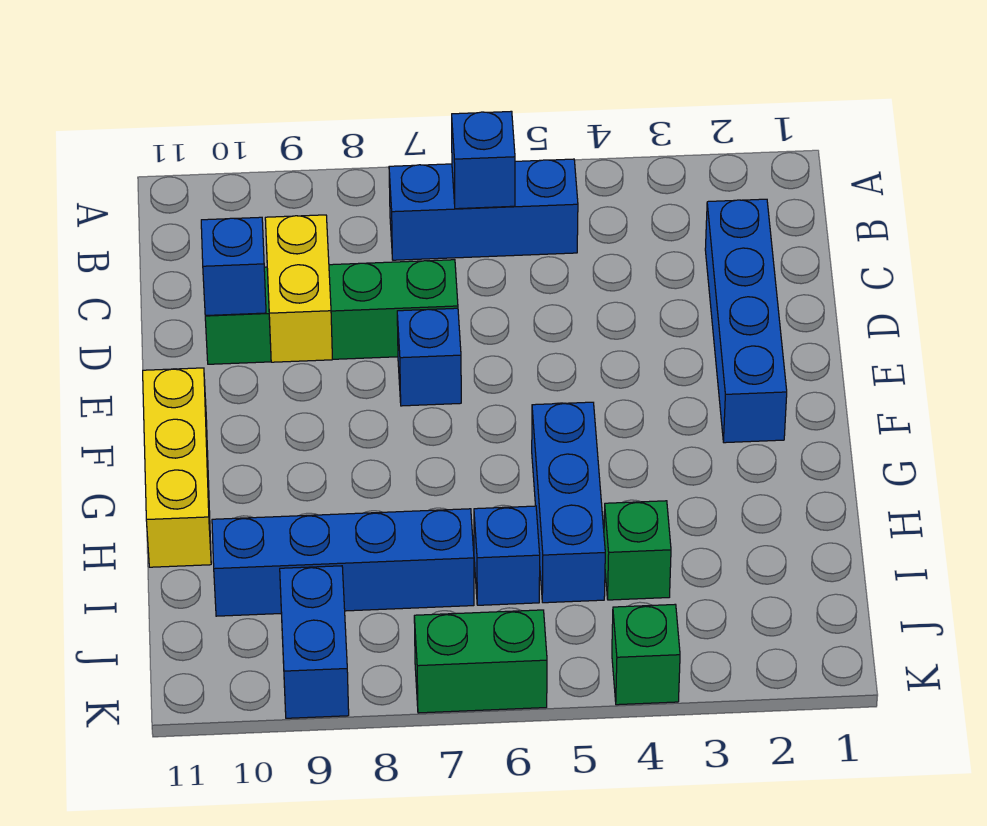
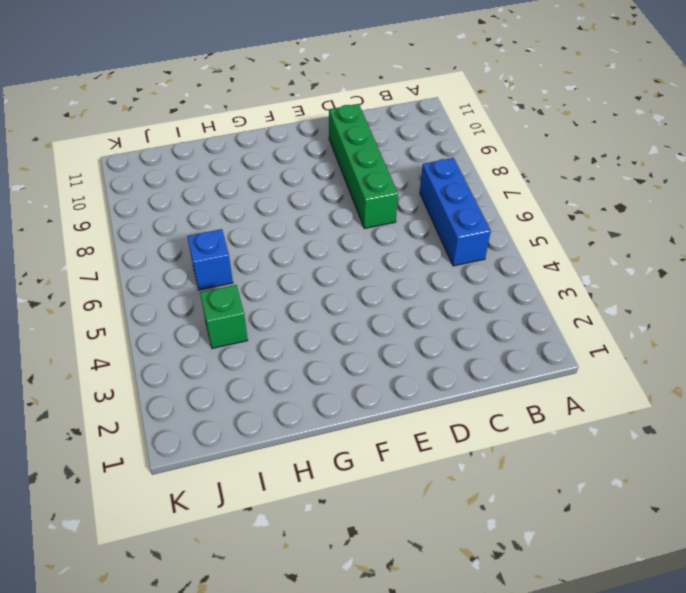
none -> blue brick C2:F2 level 1
none -> blue brick E7 level 1
none -> yellow brick F11:H11 level 1

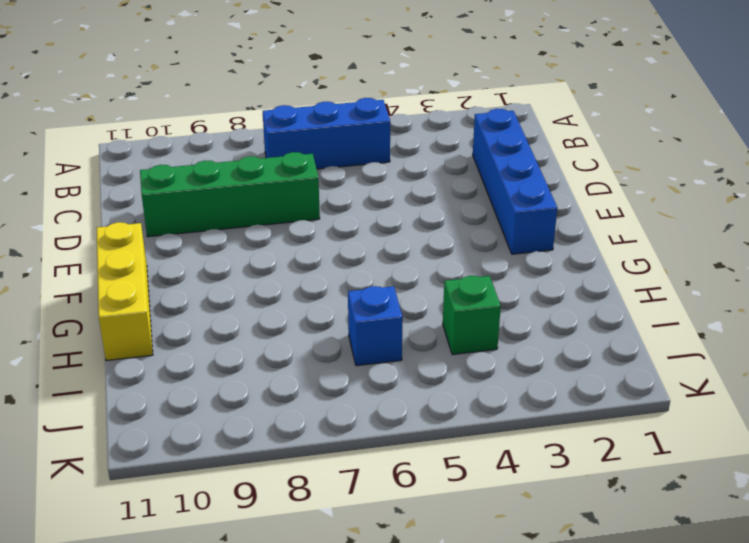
none -> blue brick E7 level 1
none -> blue brick G5:I5 level 1
none -> blue brick I7:I10 level 1

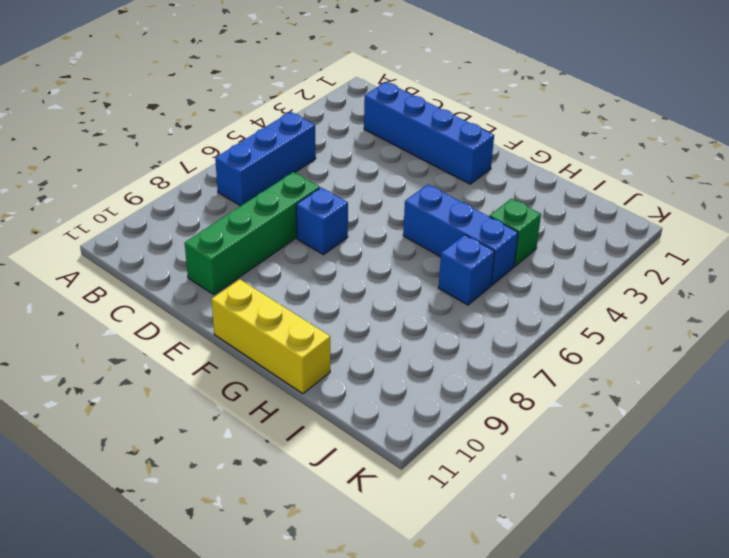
none -> blue brick I7:I10 level 1
none -> blue brick J9:K9 level 1
none -> green brick K4 level 1

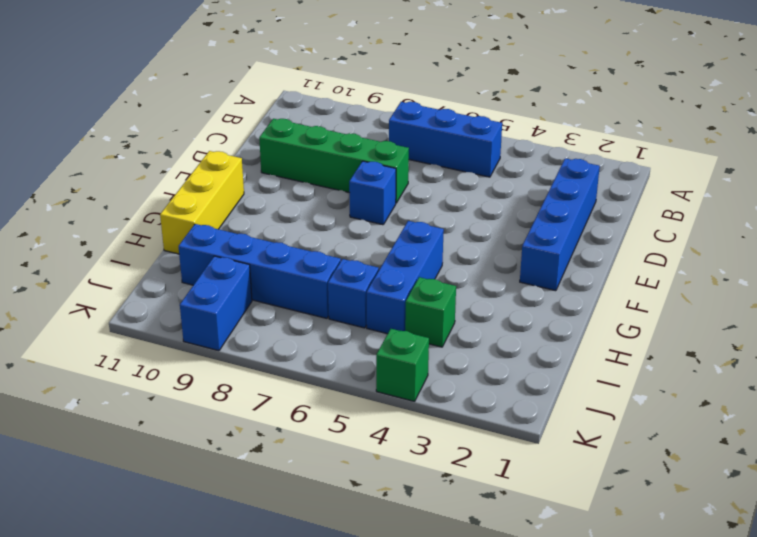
none -> green brick K6:K7 level 1
none -> blue brick B6 level 2
none -> yellow brick D9:E9 level 2

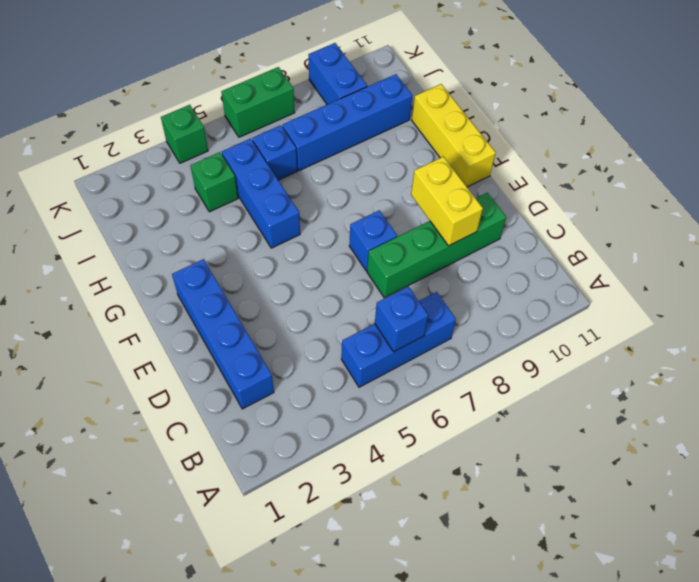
none -> blue brick D10 level 2

